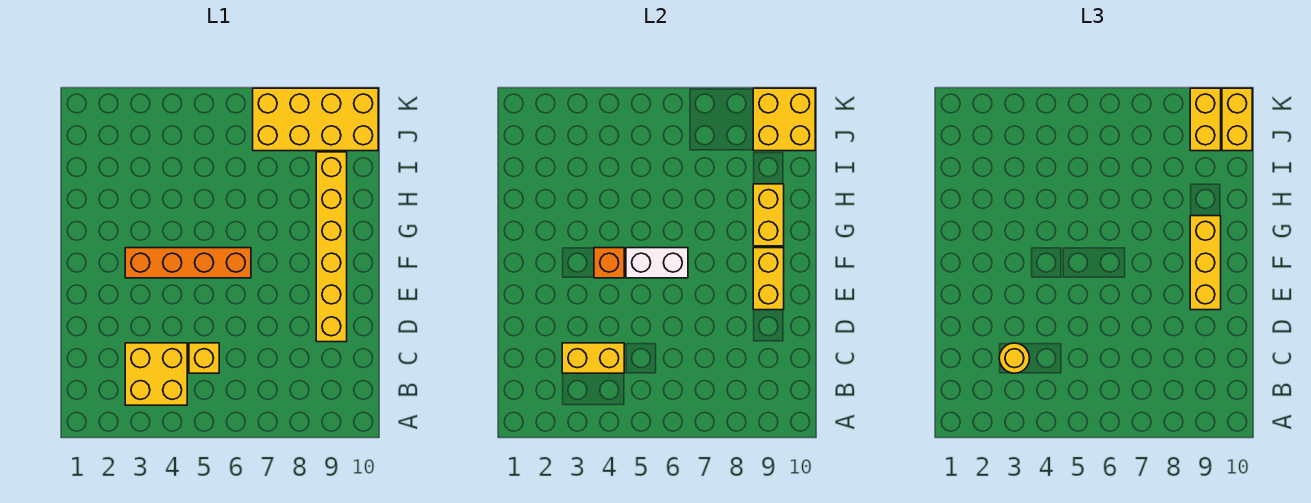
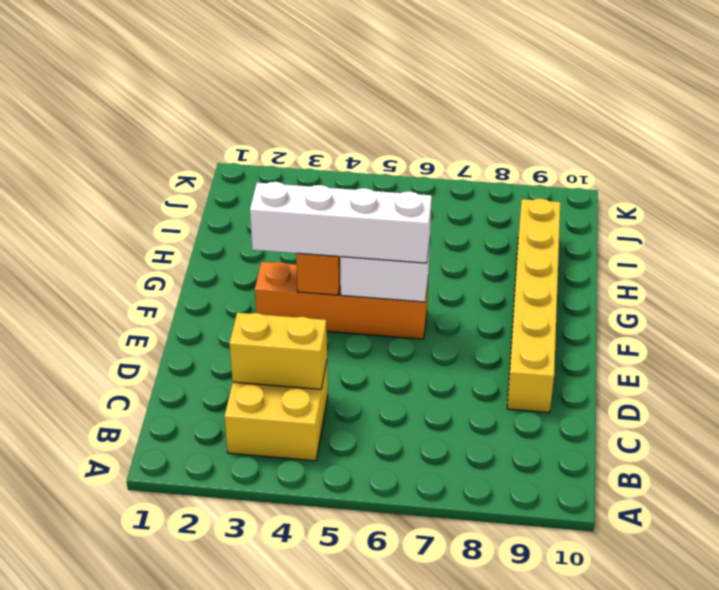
white brick F3:F6 level 3 -> none
none -> yellow brick C5 level 1
none -> yellow brick J7:K10 level 1
none -> yellow brick E9:F9 level 2

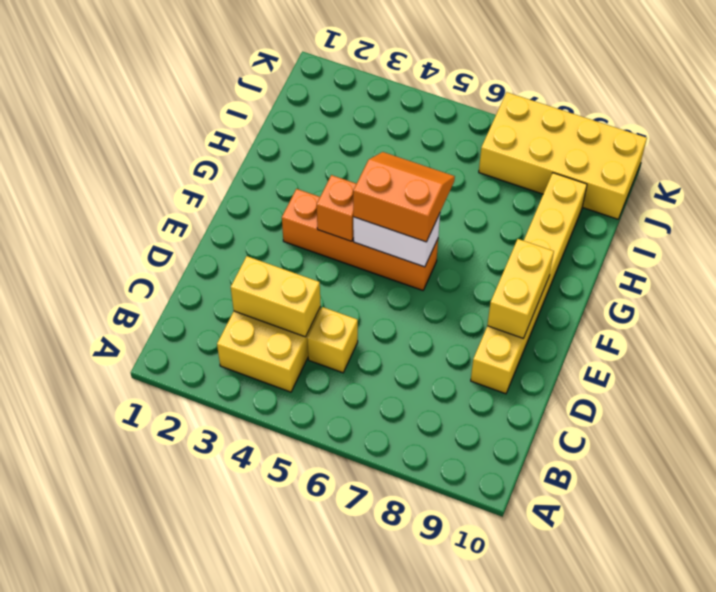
orange slope F5:G6 level 3 top F -> none
none -> yellow brick G9:H9 level 2
none -> yellow brick J9:K10 level 2
none -> yellow round brick C3 level 3

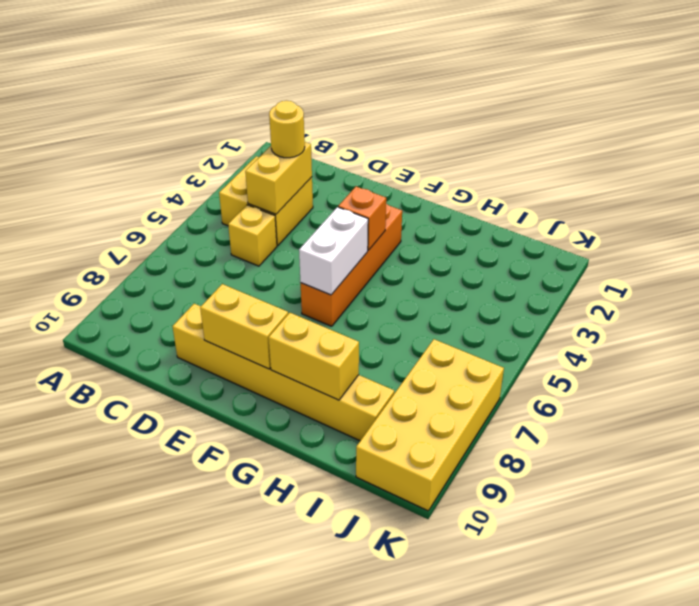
none -> yellow brick J9:K10 level 2
none -> yellow brick E9:G9 level 3
none -> yellow brick J9:K9 level 3

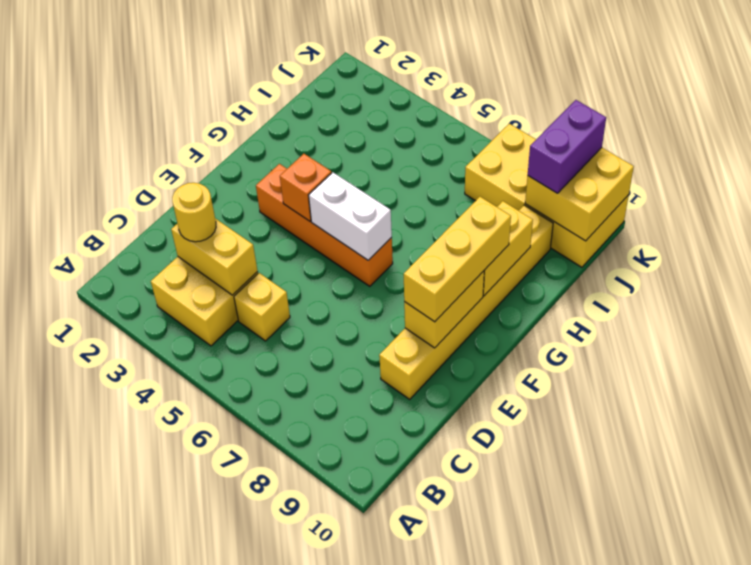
purple brick J9:K9 level 3 -> yellow brick J9:K9 level 3
none -> yellow brick J10:K10 level 3

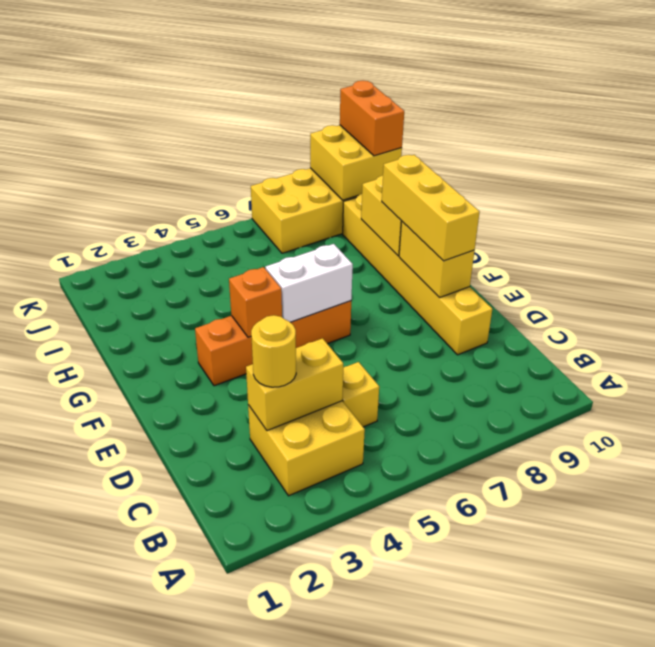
orange brick J10:K10 level 3 -> yellow brick J10:K10 level 3
none -> yellow brick J9:K9 level 3

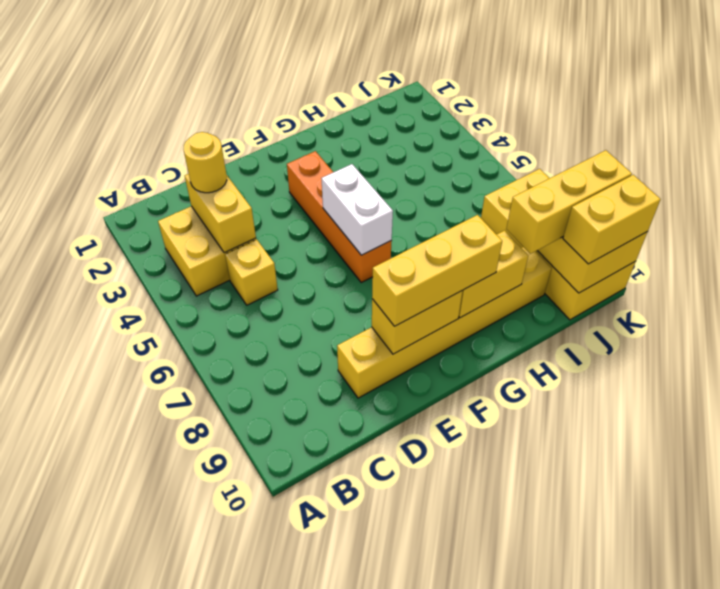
yellow brick I9:K9 level 3 -> yellow brick J9:K9 level 3
none -> orange brick F4 level 2

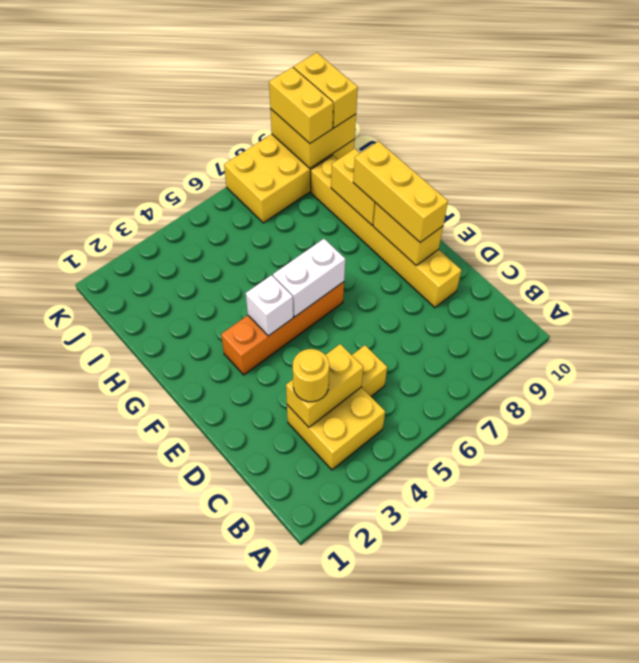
white brick F4 level 2 -> orange brick F4 level 2

